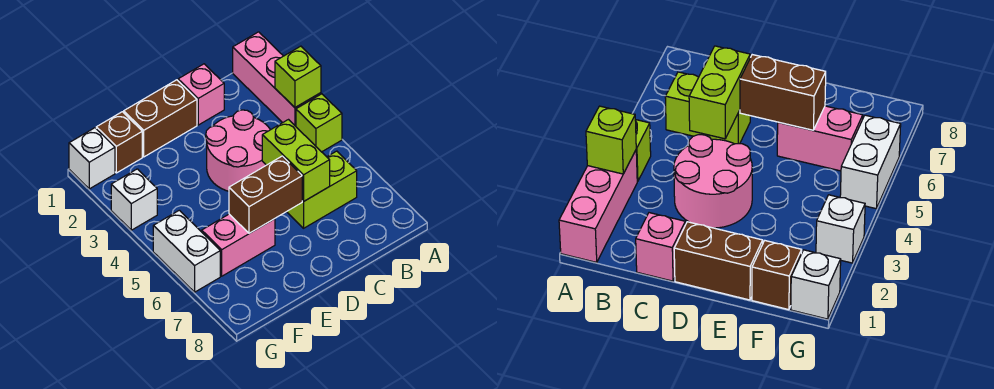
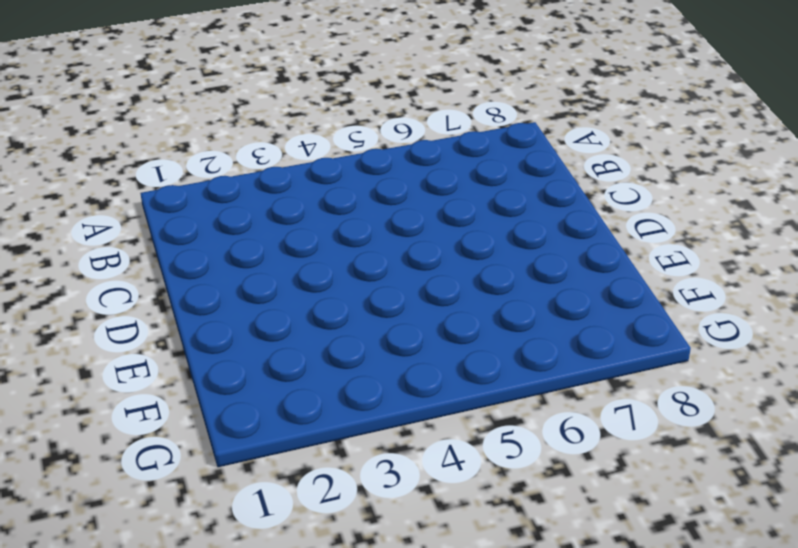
none -> pink brick A1:A3 level 1
none -> lime brick A4 level 1
none -> lime brick B6:C6 level 1

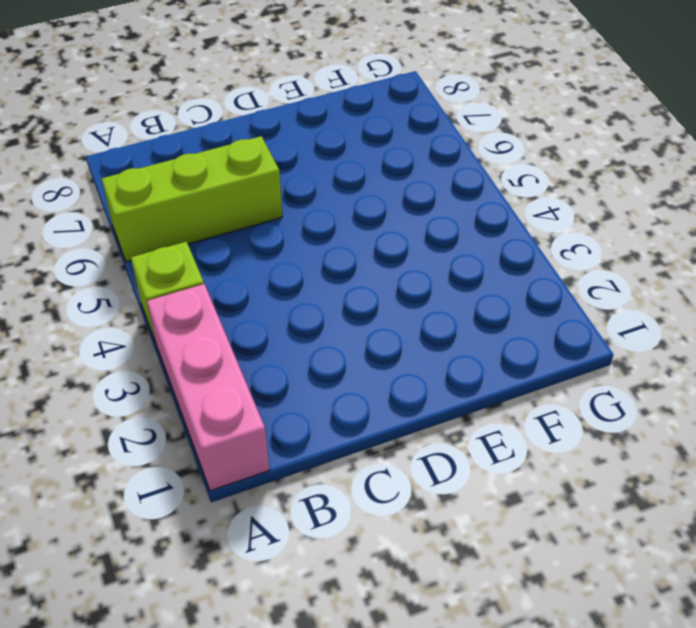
lime brick A6:C6 level 1 -> lime brick B6:C6 level 1
none -> pink brick C1 level 1
none -> pink round brick C3:D4 level 1
none -> brown brick D1:E1 level 1

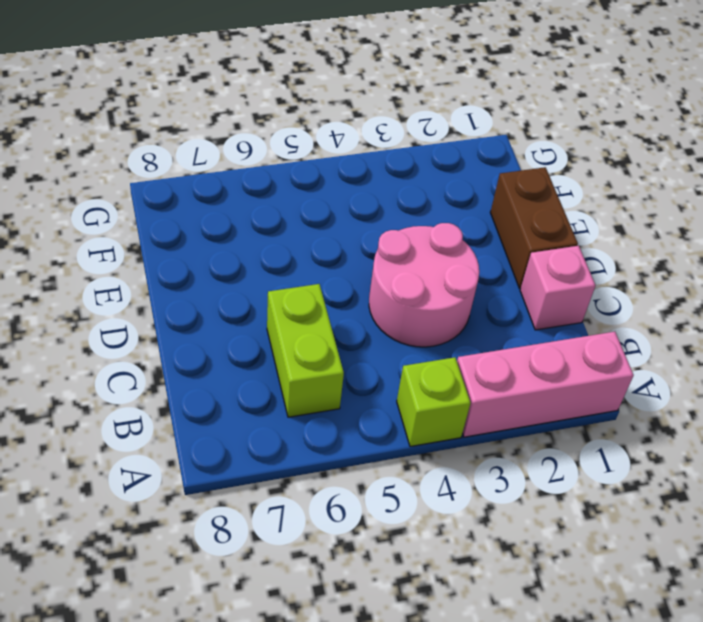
none -> pink brick E6:F6 level 1
none -> brown brick F1 level 1
none -> white brick G1 level 1

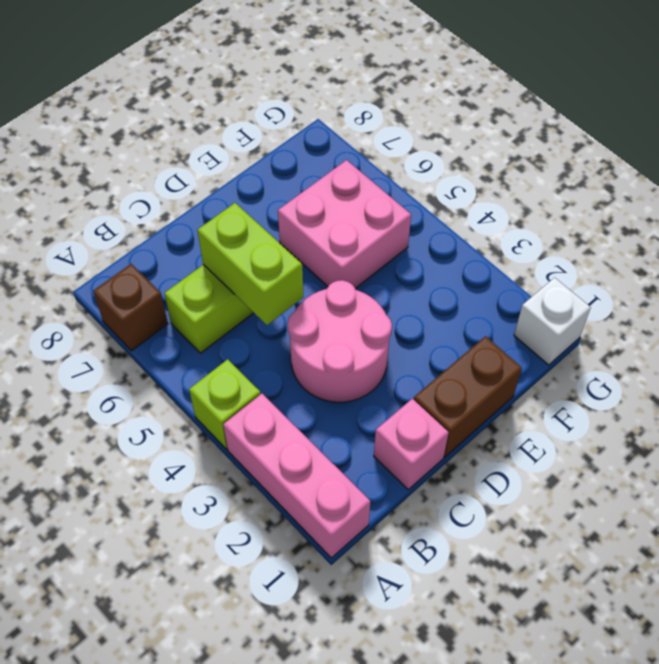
brown brick A7 level 1 -> brown brick F1 level 1
pink brick E5:F6 level 1 -> pink brick E6:F6 level 1
none -> white brick G3 level 1
none -> white brick G5:G6 level 1
none -> lime brick A3 level 2

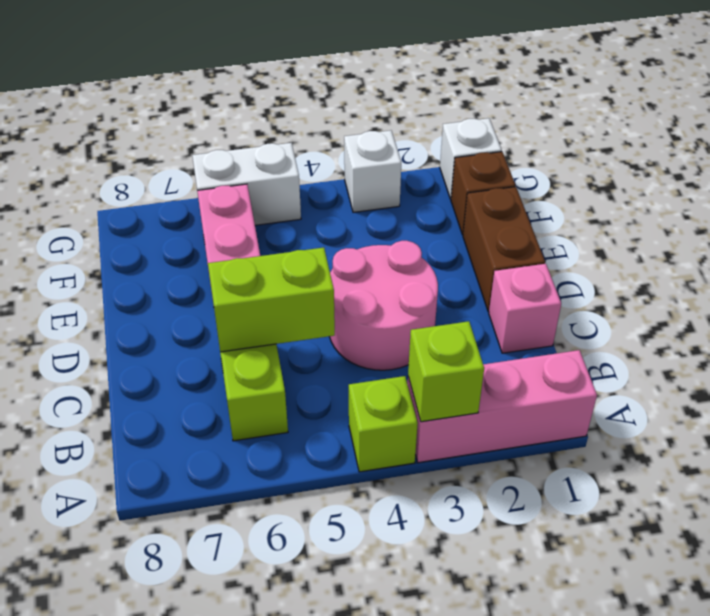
none -> brown brick D6:E6 level 2

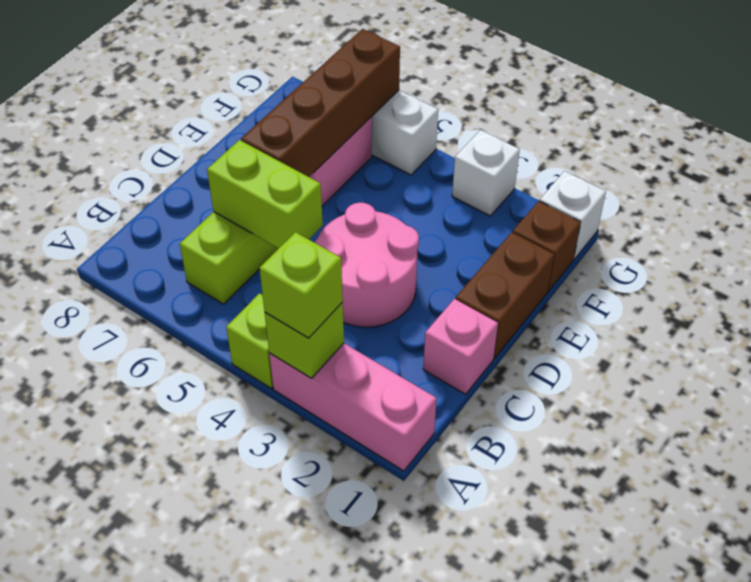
lime brick A3 level 3 -> none
brown brick D6:G6 level 2 -> brown brick D6:E6 level 2

